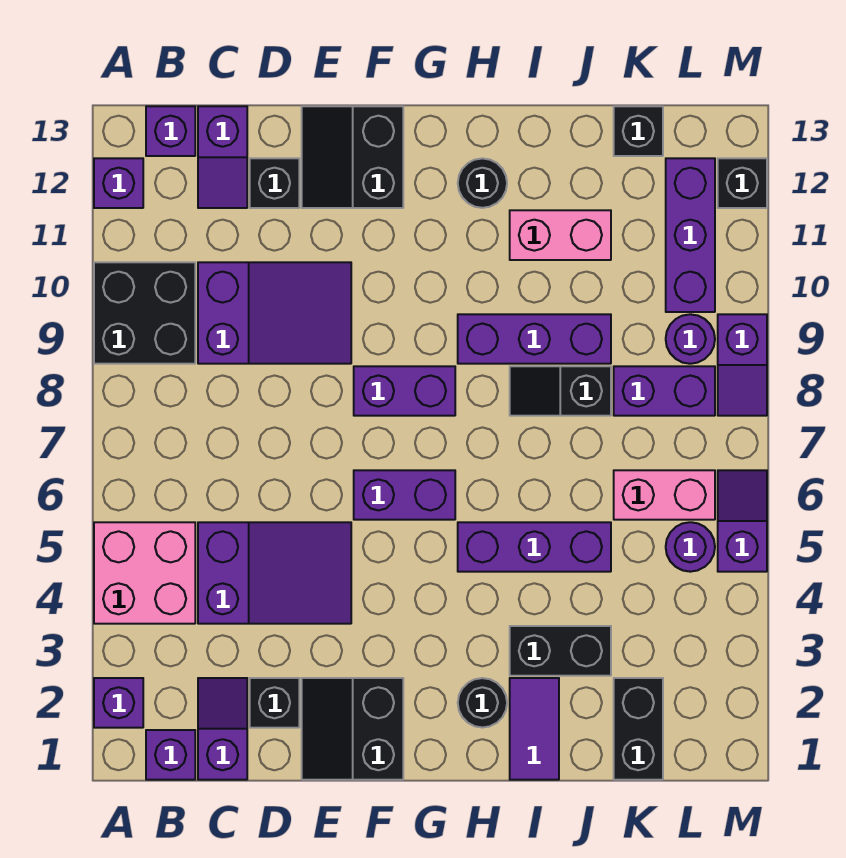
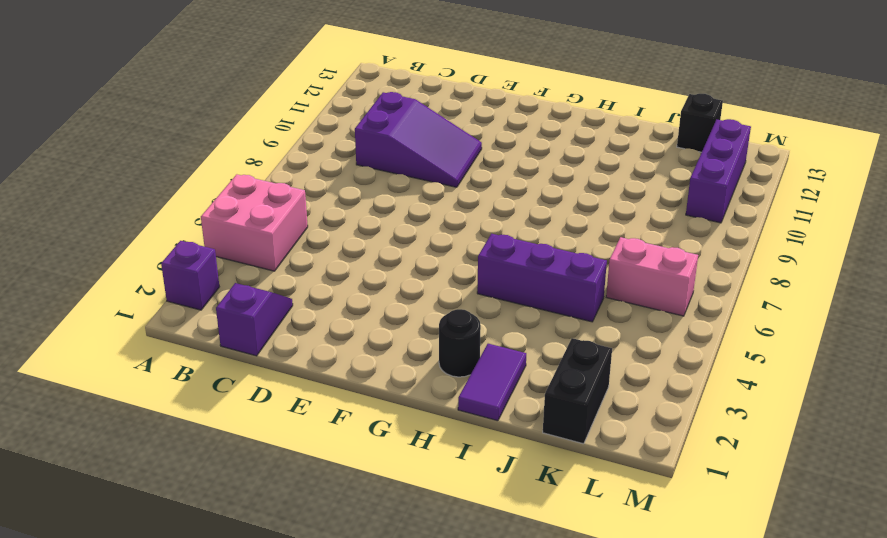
none -> black brick A9:B10 level 1
none -> purple brick A12 level 1
none -> purple brick B1 level 1
none -> purple brick B13 level 1

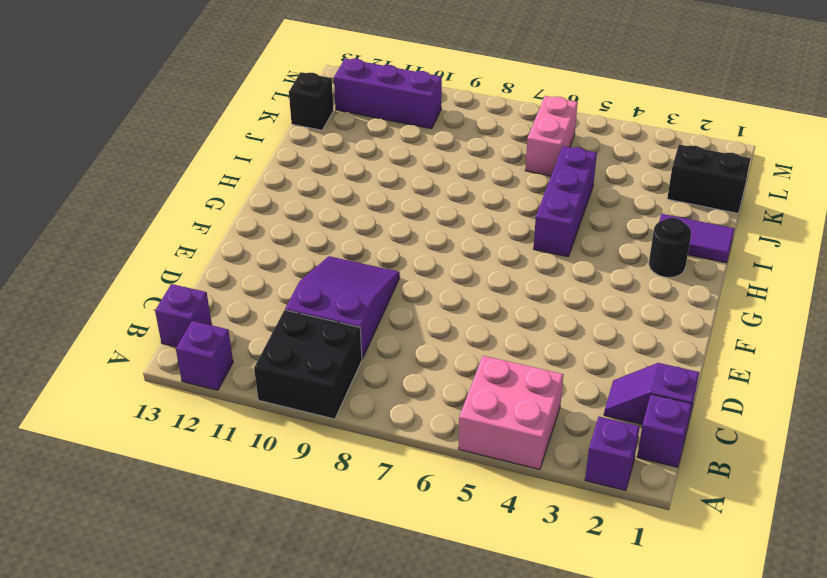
none -> purple slope C4:E5 level 1 top C
none -> purple slope C12:C13 level 1 top 13
none -> black brick D2 level 1
none -> black brick D12 level 1

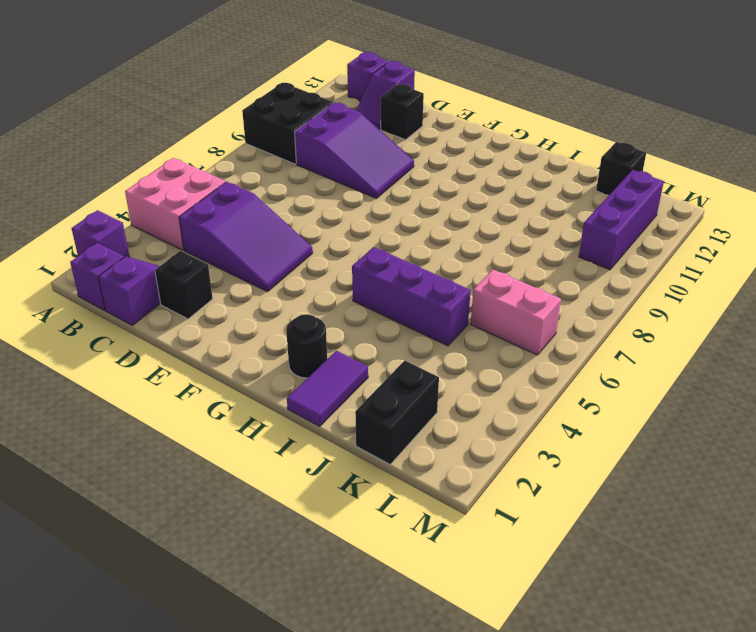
none -> purple brick A12 level 1
none -> black slope E1:F2 level 1 top F
none -> black slope E12:F13 level 1 top F
none -> purple brick F6:G6 level 1

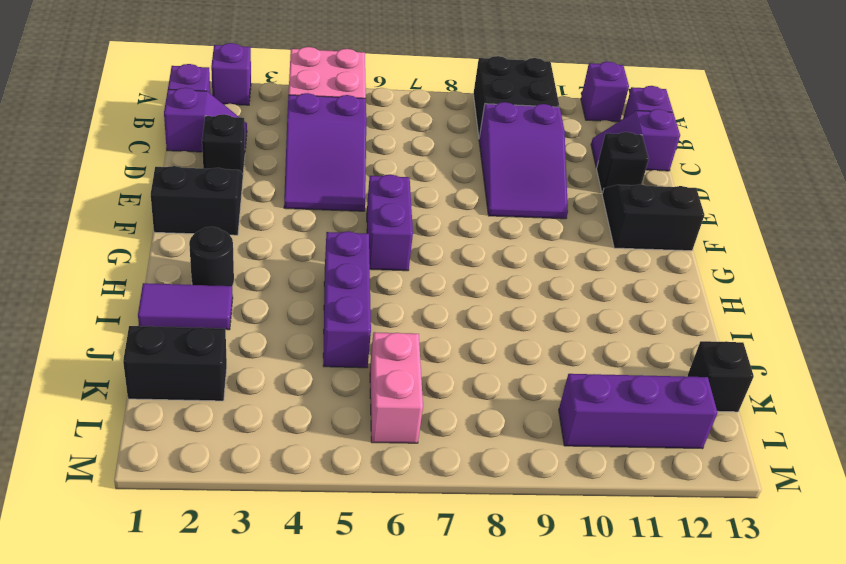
none -> purple brick F8:G8 level 1
none -> purple brick H9:J9 level 1
none -> black round brick H12 level 1
none -> black brick I3:J3 level 1

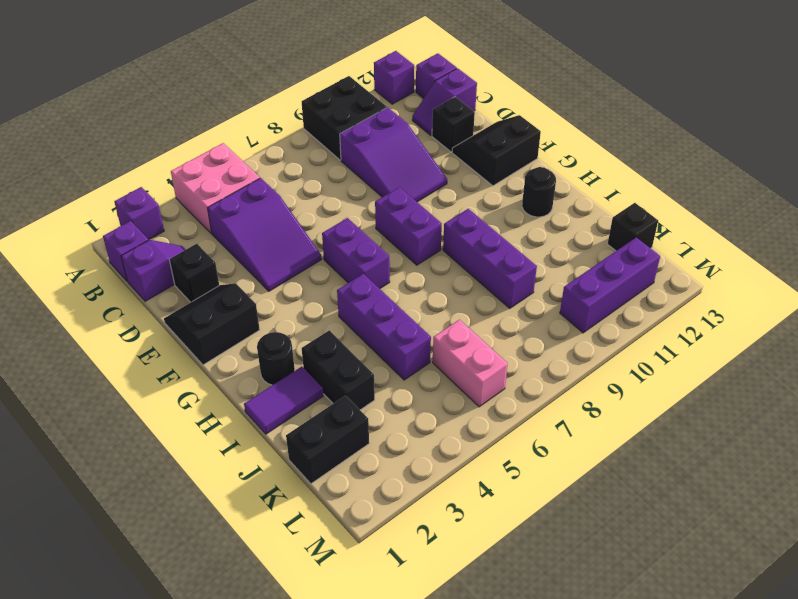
none -> black slope I8:J8 level 1 top J
none -> pink brick I11:J11 level 1
none -> purple brick K8:L8 level 1
none -> purple round brick L5 level 1

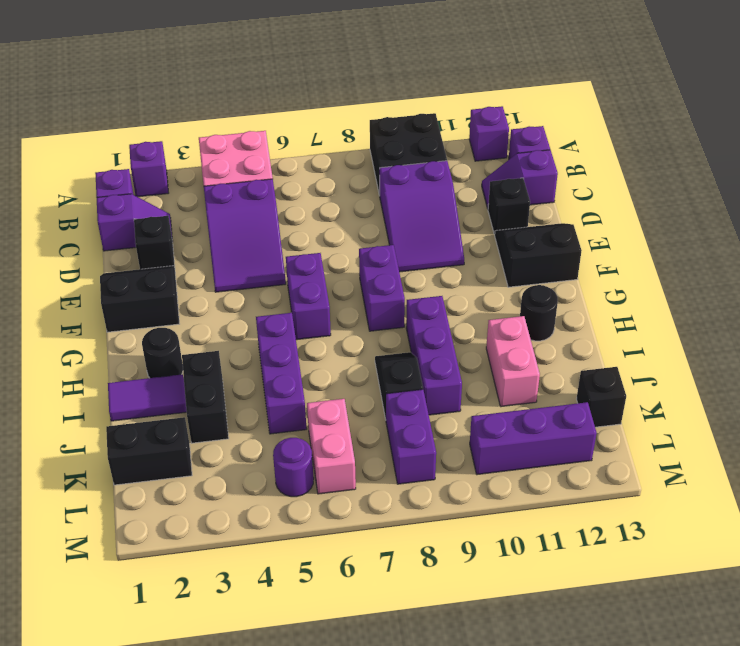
none -> purple round brick L9 level 1
none -> purple slope M5:M6 level 1 top 5
none -> purple slope M8:M9 level 1 top 9
none -> black brick M12 level 1

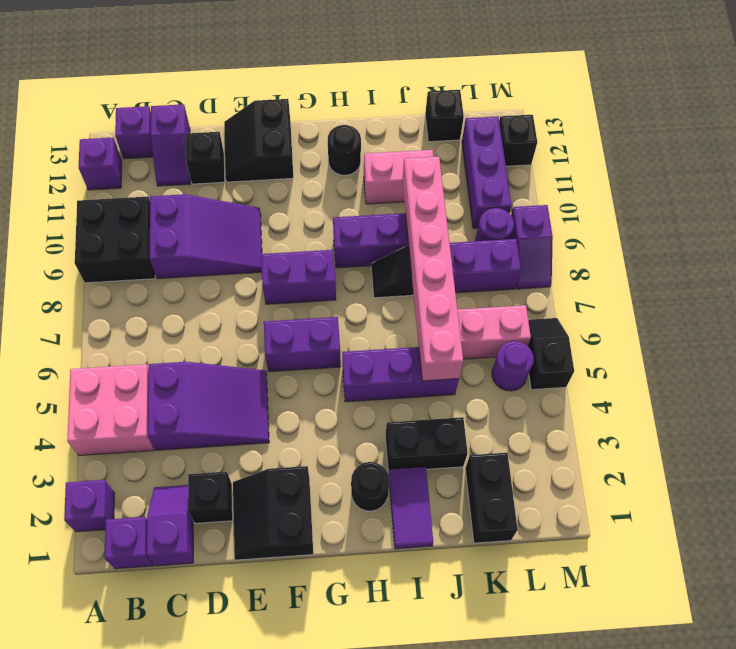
pink brick J5:J10 level 2 -> none
black slope M5:M6 level 1 top 5 -> purple slope M5:M6 level 1 top 5

